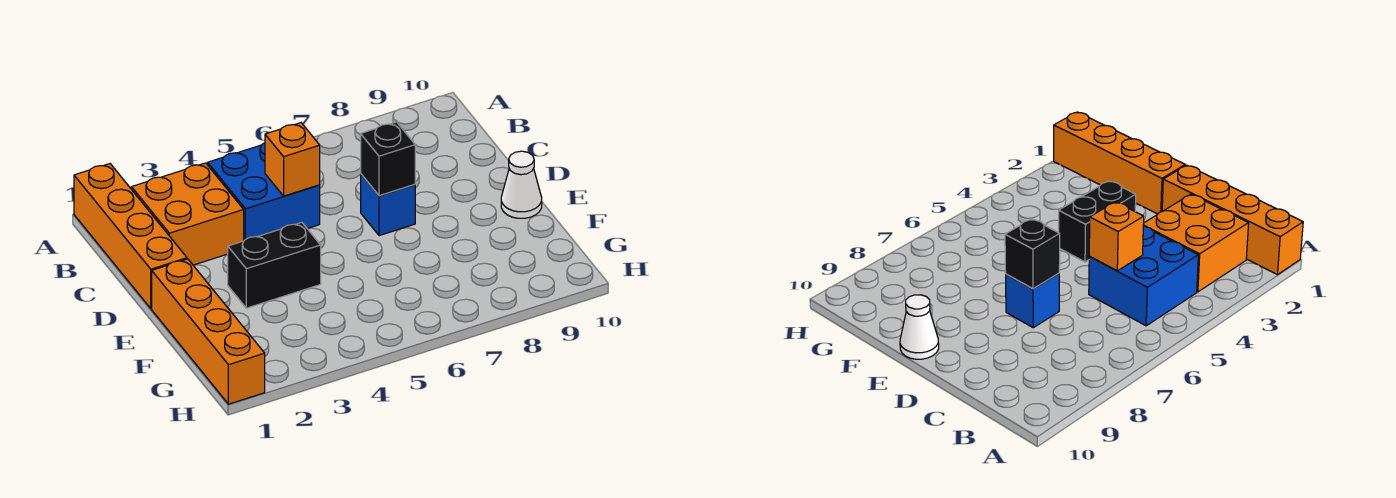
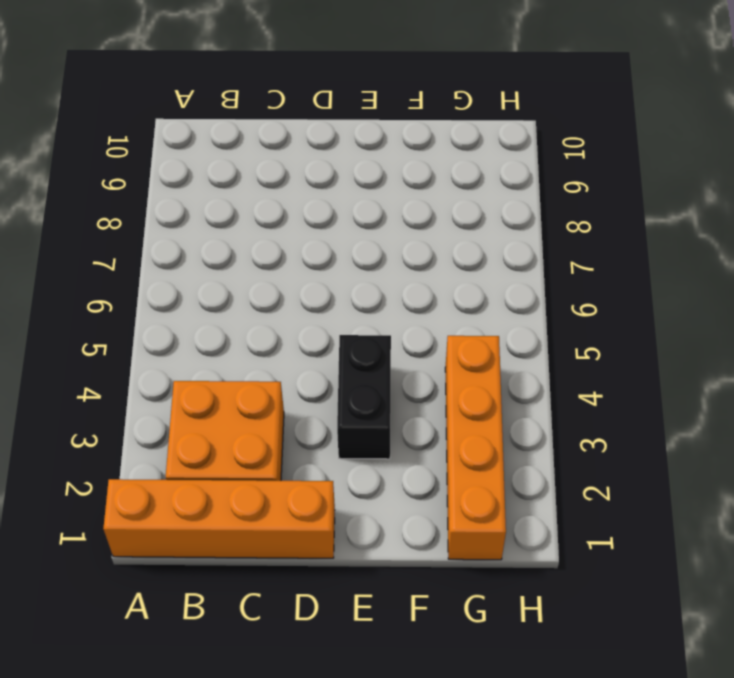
orange brick G1:G4 level 1 -> orange brick E1:H1 level 1
none -> blue brick B4:C5 level 1
none -> blue brick D7 level 1

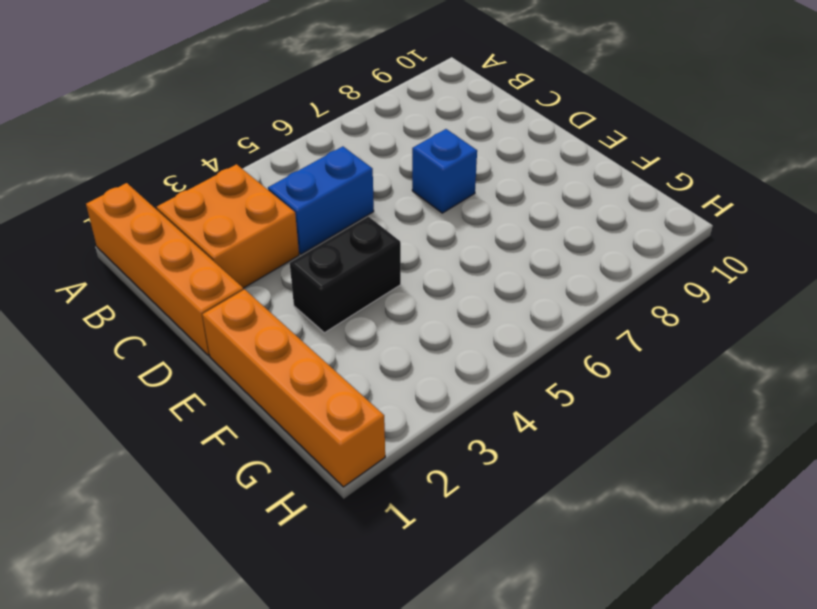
blue brick C4:C5 level 1 -> blue brick B4:C5 level 1
none -> white cone E10 level 1
none -> orange brick C5 level 2

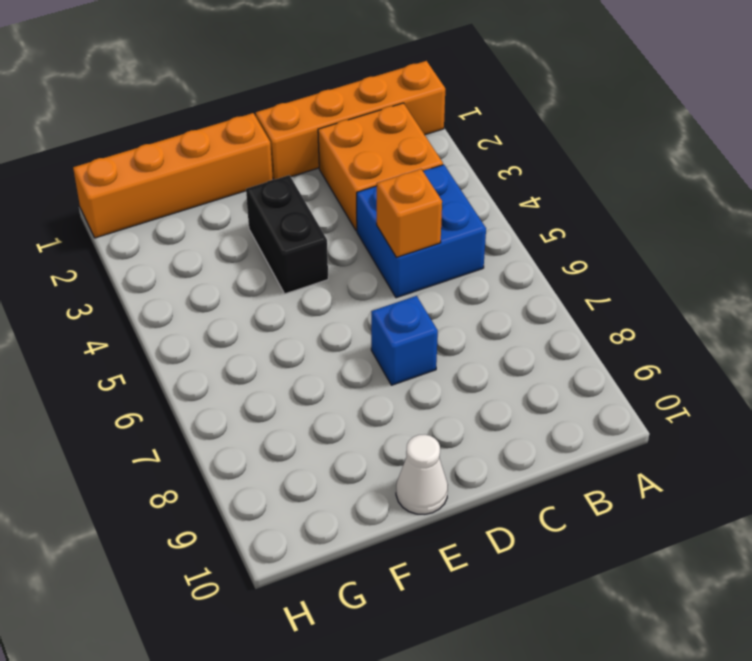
none -> black brick D7 level 2

